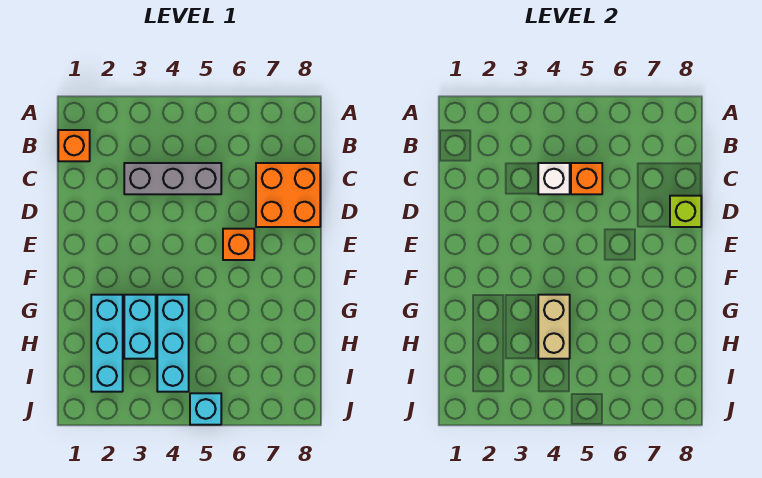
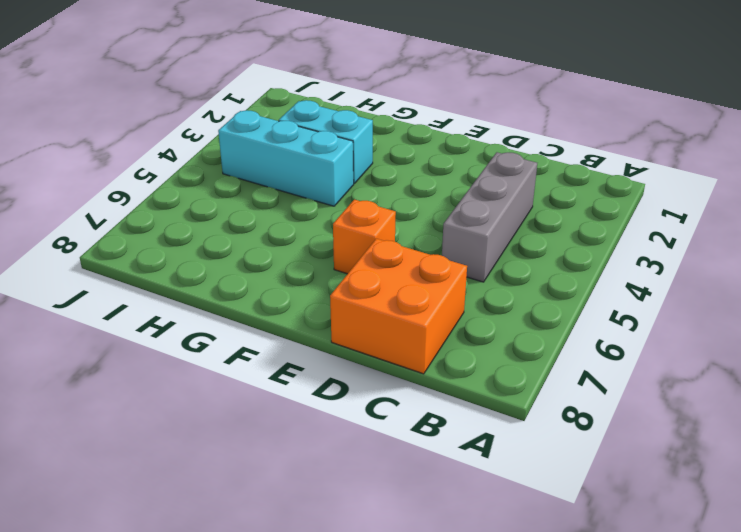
none -> orange brick B1 level 1
none -> cyan brick G2:I2 level 1
none -> cyan brick J5 level 1

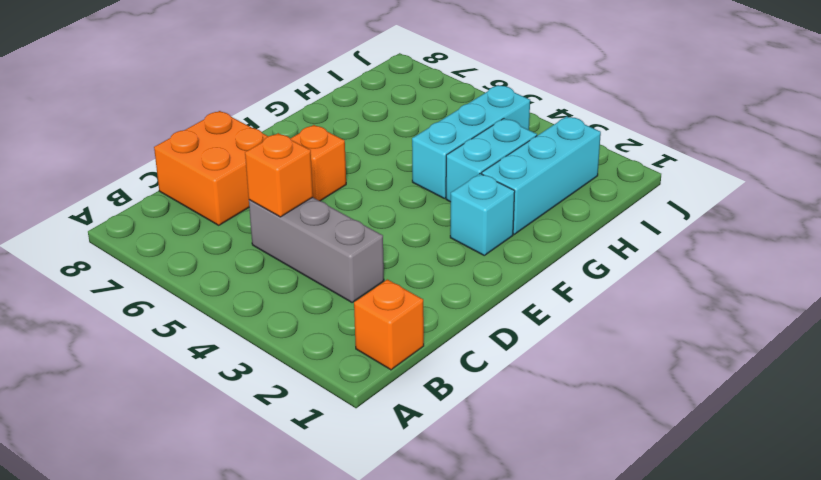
cyan brick F2 level 1 -> cyan brick J5 level 1
none -> white brick C4 level 2
none -> lime brick D8 level 2
none -> tan brick G4:H4 level 2

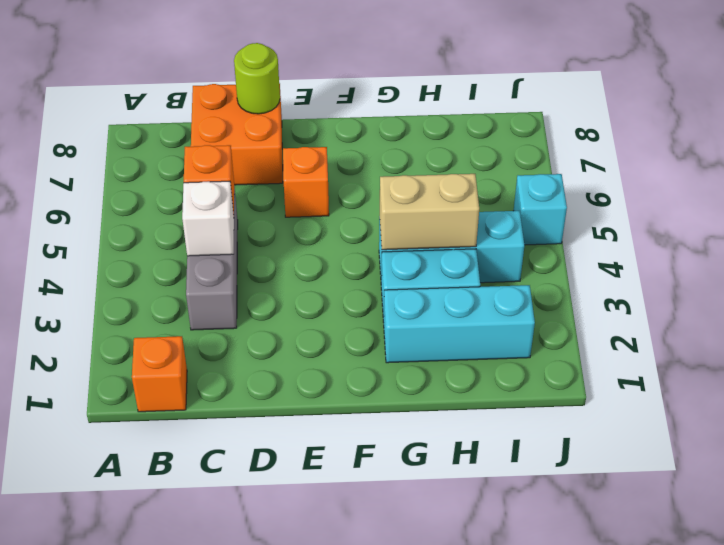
lime round brick D8 level 2 -> lime brick D8 level 2

